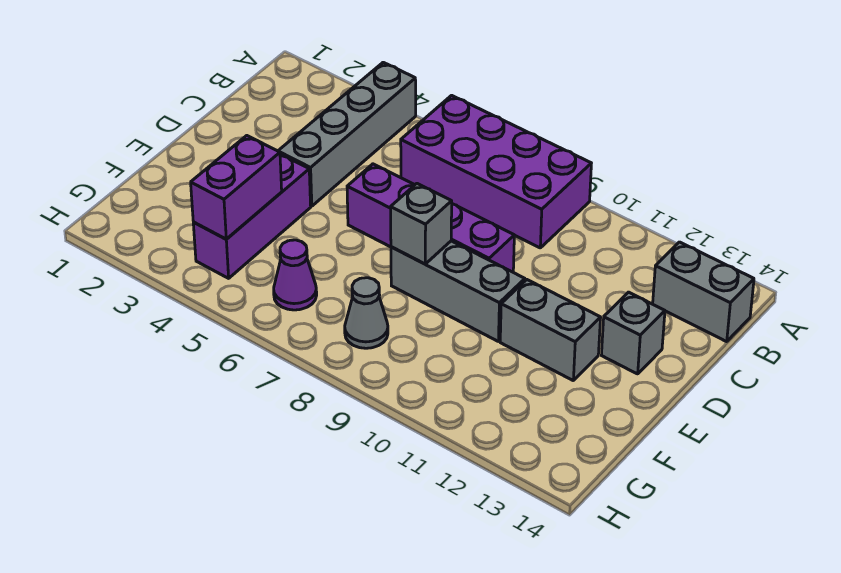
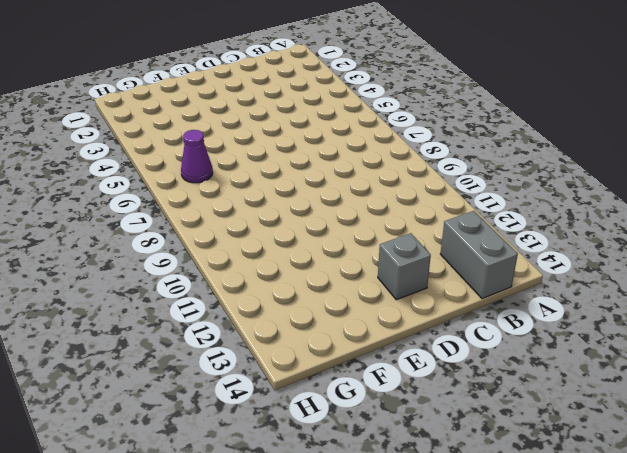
none -> grey brick A4:D4 level 1
none -> purple brick A6:B9 level 1
none -> purple brick D6:D9 level 1

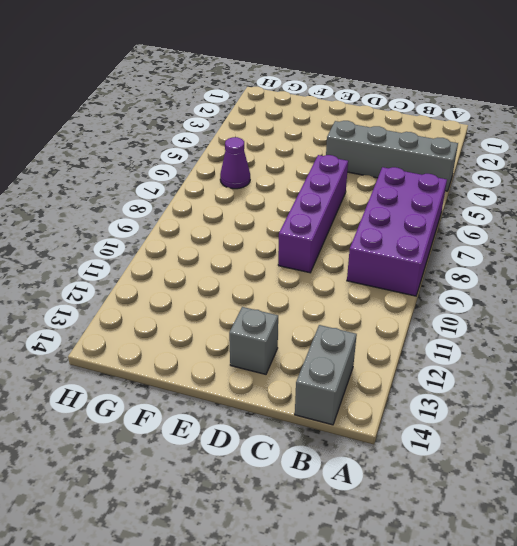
none -> purple brick E4:G4 level 1
none -> grey brick E8:E10 level 1
none -> grey brick E11:E12 level 1

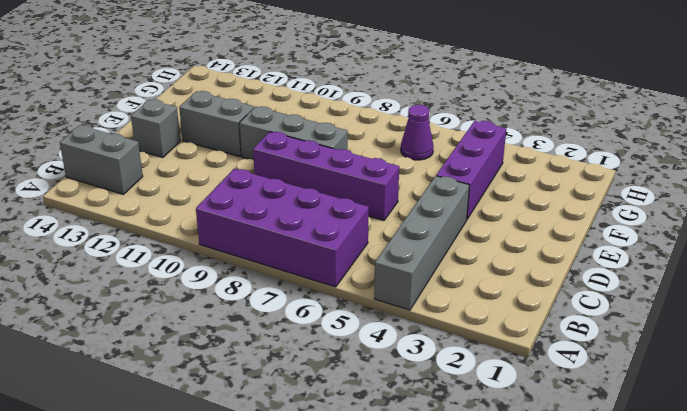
none -> grey cone G8 level 1
none -> grey brick E8 level 2
none -> purple brick F4:G4 level 2

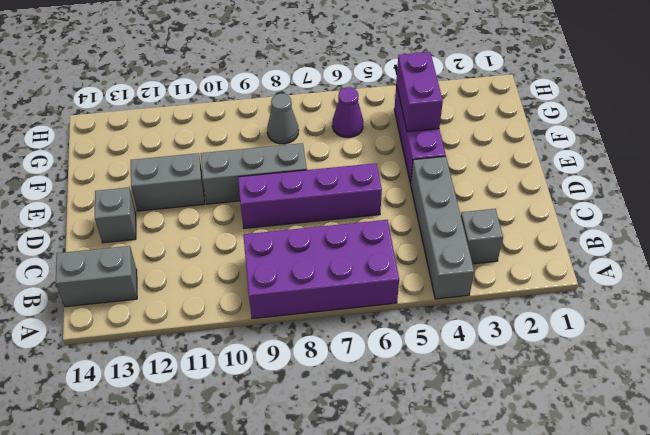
grey brick B3 level 1 -> grey brick E8 level 2

